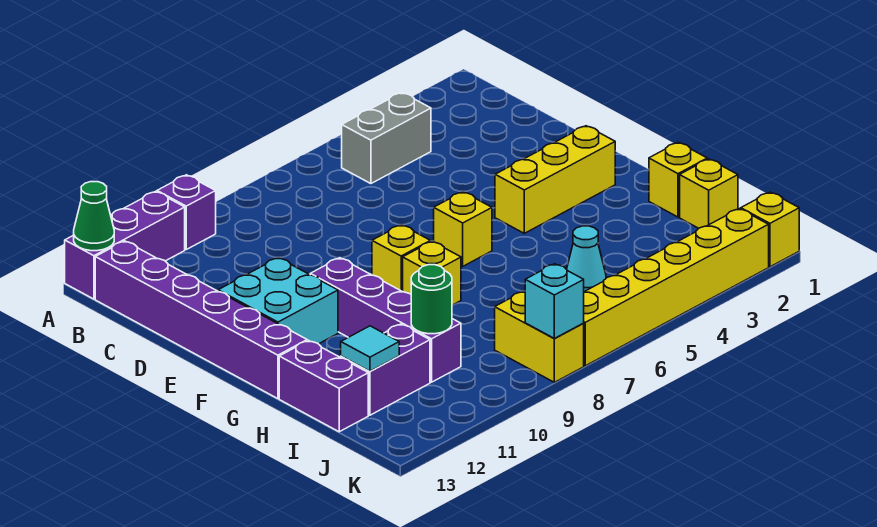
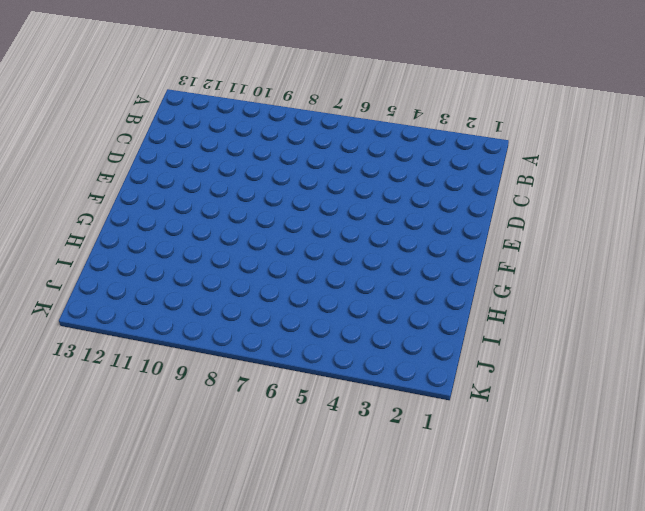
none -> purple brick A10 level 1
none -> purple brick A11:A13 level 1
none -> grey brick B4:B5 level 1

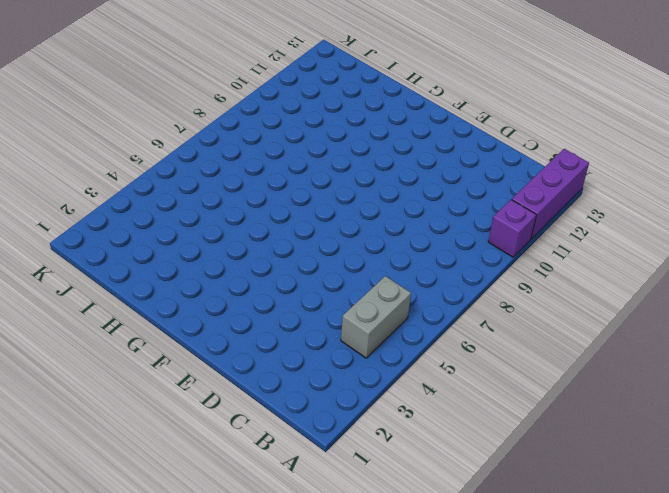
none -> purple brick B13:G13 level 1
none -> cyan brick E11:F12 level 1
none -> yellow brick F2:F4 level 1

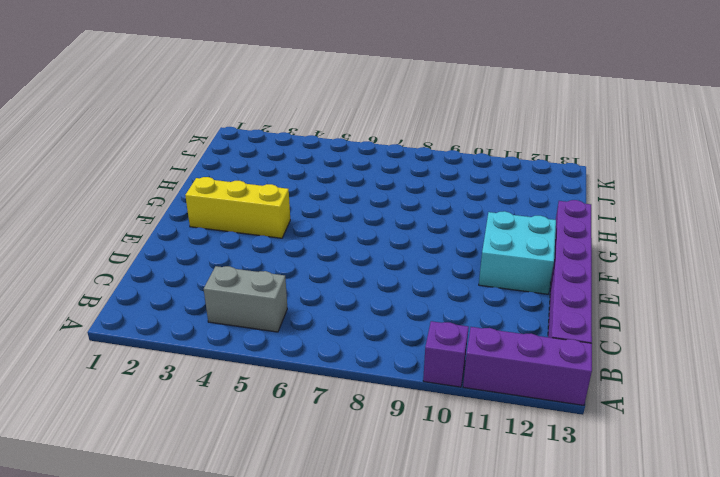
none -> yellow brick F6 level 1
none -> yellow brick F8 level 1
none -> purple brick F10:I10 level 1

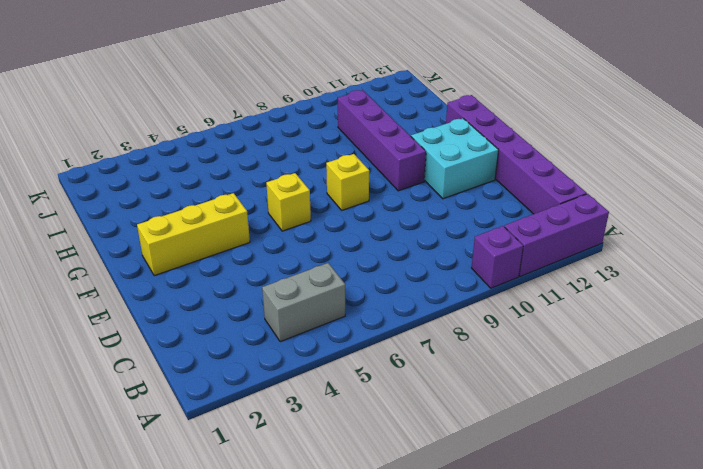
none -> yellow brick G8 level 1
none -> yellow brick H1 level 1
none -> purple brick H13:I13 level 1

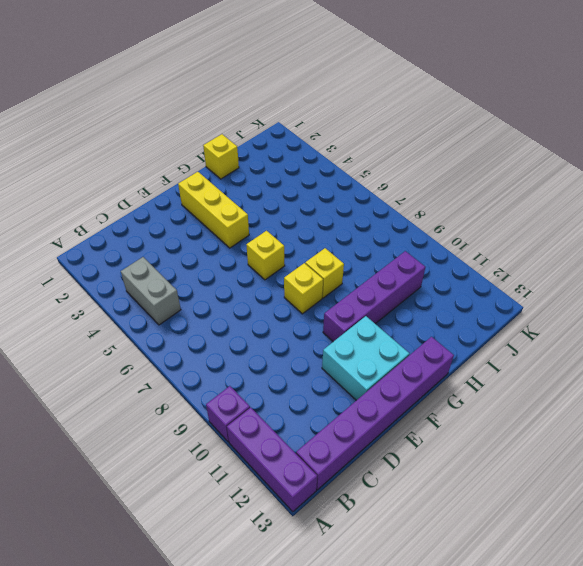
none -> purple brick H13:I13 level 1
none -> yellow brick I1 level 1
none -> cyan cone I5 level 1

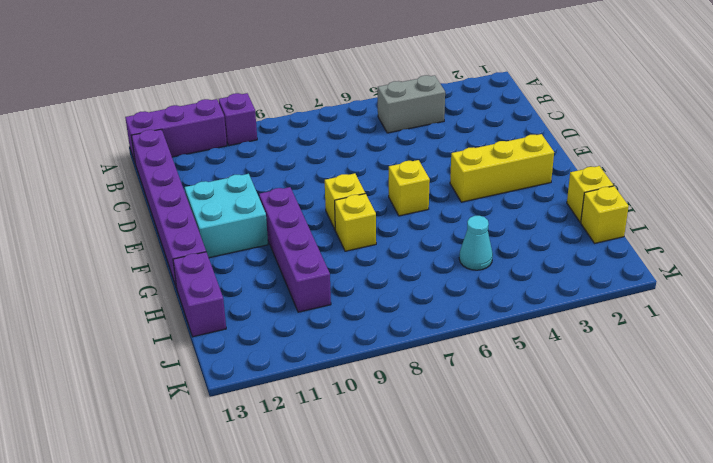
none -> purple brick I11:I12 level 1
none -> yellow brick J8:K8 level 1
none -> yellow brick K1 level 1

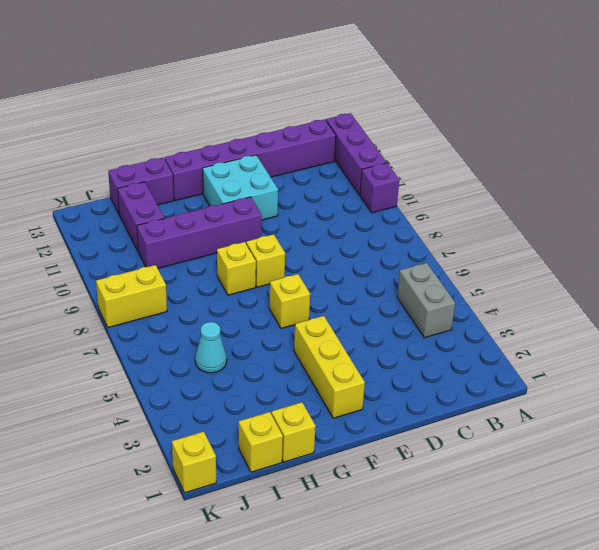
none -> yellow brick K2:K7 level 1
none -> green cone A13 level 2
none -> green round brick I10 level 2

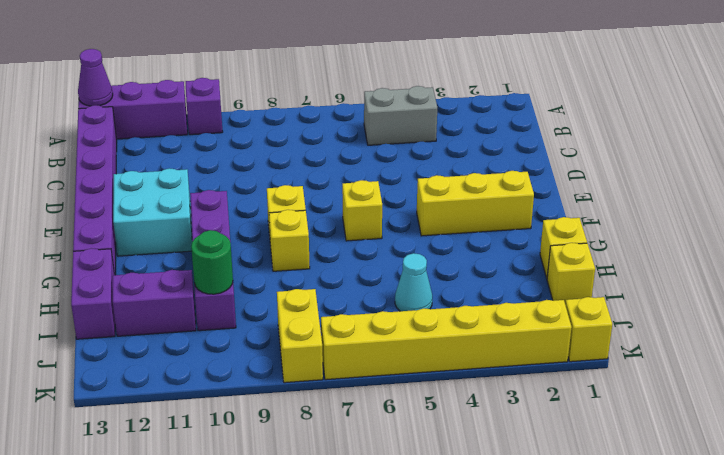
purple cone A13 level 2 -> green cone A13 level 2
none -> cyan tile I12 level 2
none -> cyan brick K8 level 2

